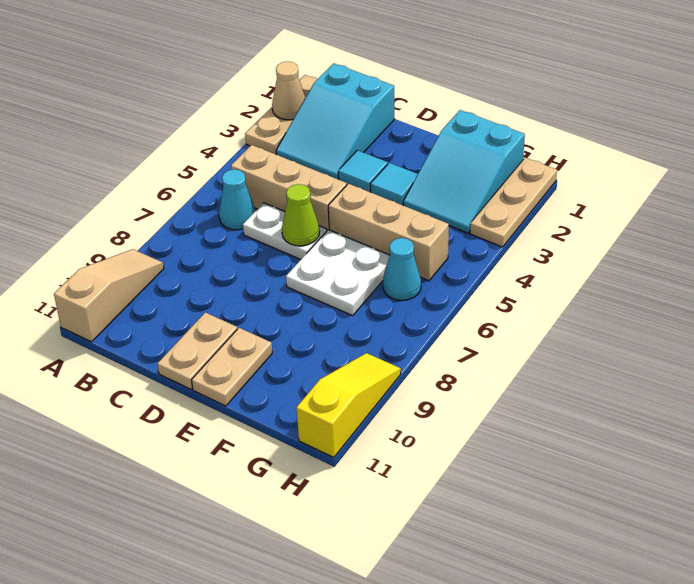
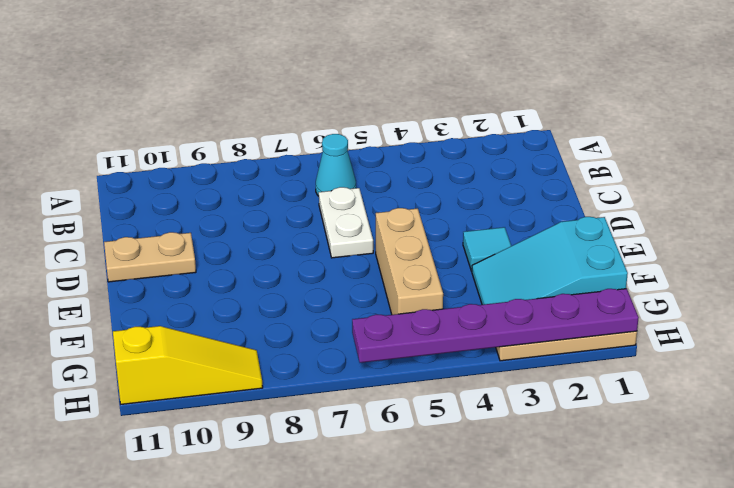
purple plate H1:H6 level 2 -> none
none -> tan plate A1:A3 level 1
none -> tan slope A9:A11 level 1 top 11
none -> cyan slope B1:C3 level 1 top 1

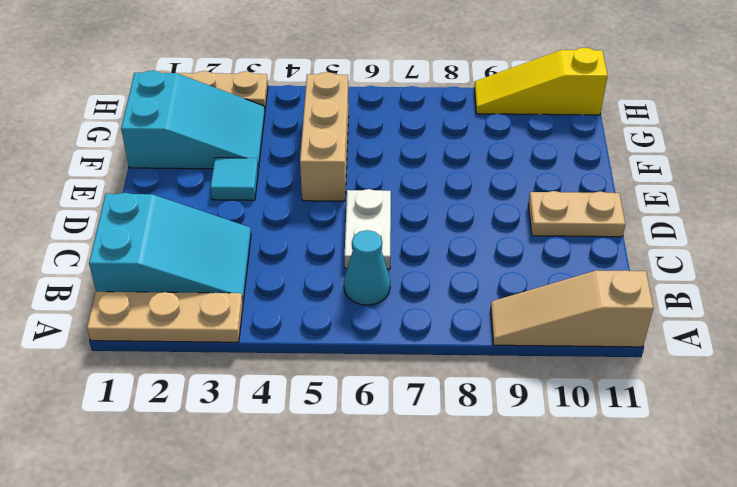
none -> tan brick B5:D5 level 1
none -> cyan tile D3 level 1
none -> white plate E6:F7 level 1

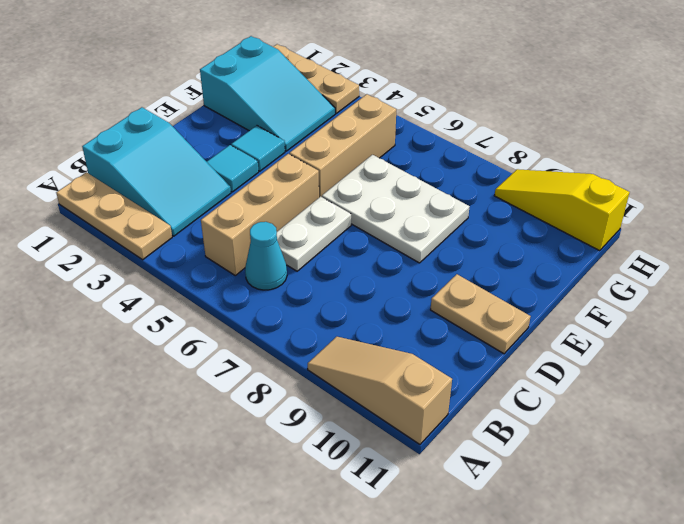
white plate E6:F8 level 1 -> white plate E6:F7 level 1
none -> tan plate E10:E11 level 1
none -> cyan cone G6 level 1
none -> tan cone A2 level 2

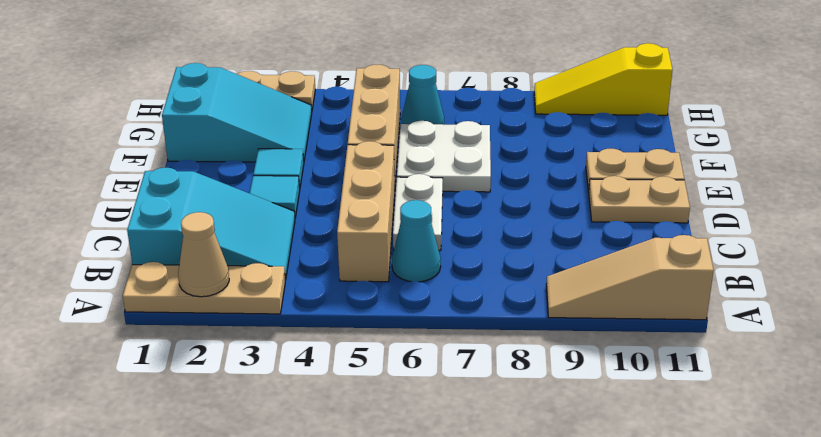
none -> lime cone D6 level 2

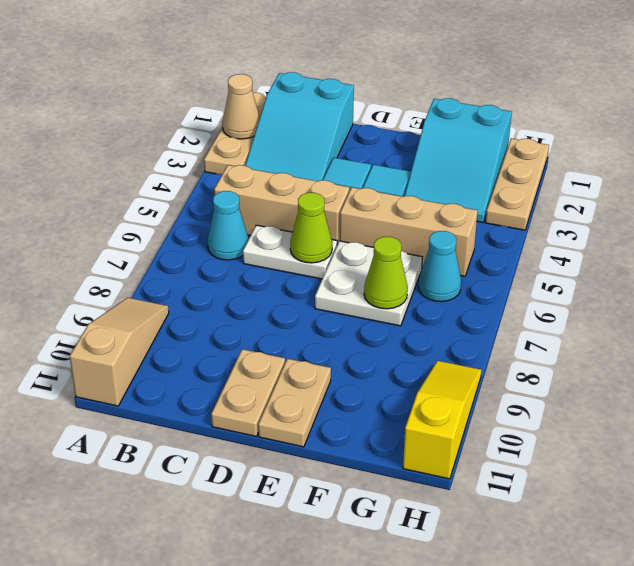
lime cone F7 level 2 -> none

